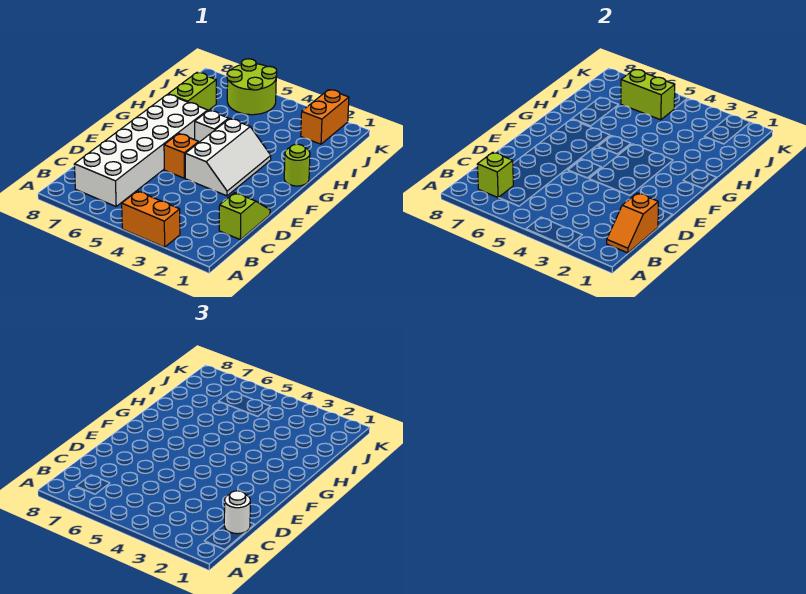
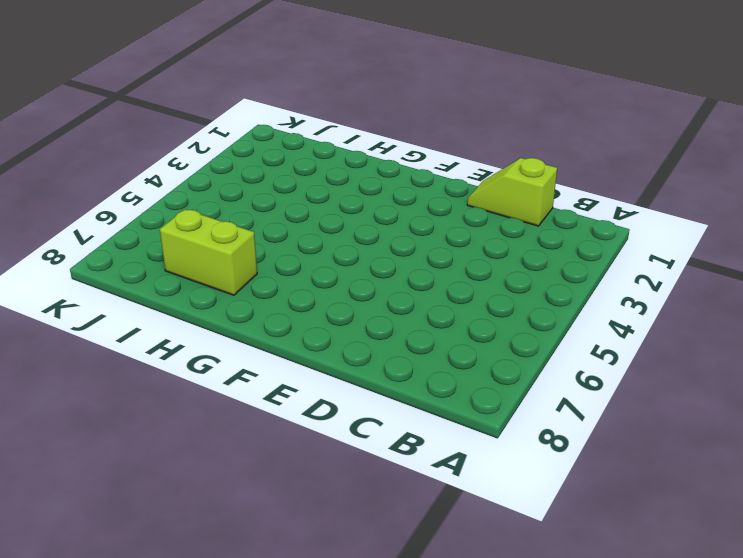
none -> orange brick A3:A4 level 1
none -> white brick B6:G7 level 1
none -> white slope E3:G4 level 1 top 4

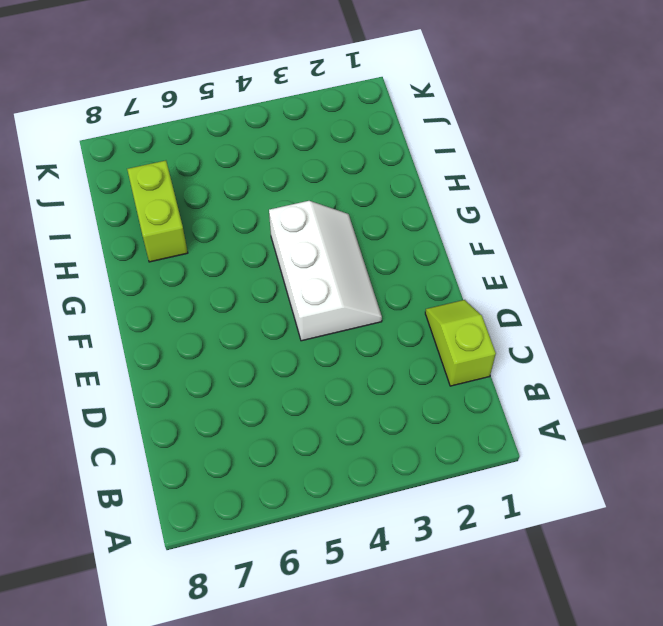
none -> orange brick A3:A4 level 1
none -> white brick B6:G7 level 1
none -> orange brick E5 level 1

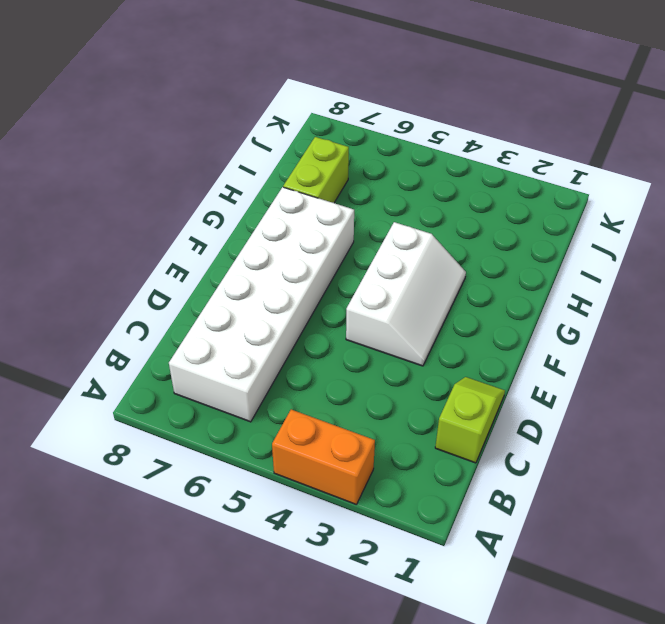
none -> orange brick E5 level 1
none -> lime round brick G1 level 1
none -> white brick G5 level 1

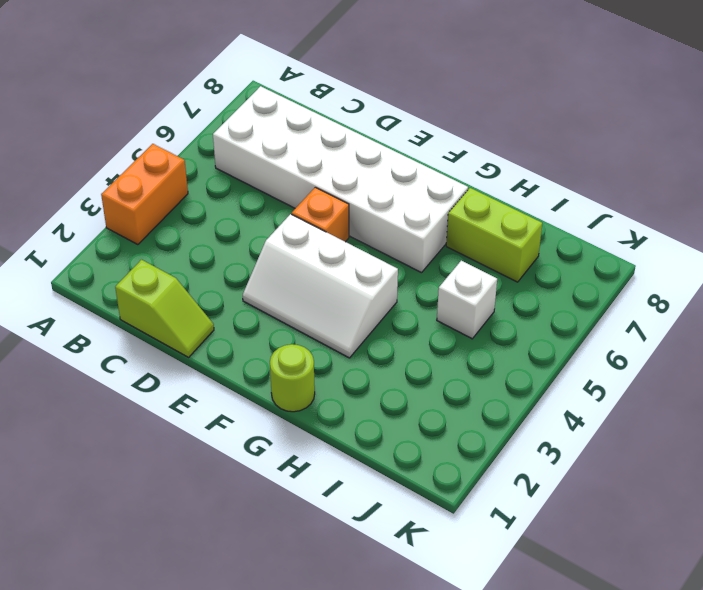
white brick I5 level 1 -> white brick G5 level 1
none -> orange brick J2:K2 level 1
none -> lime round brick J5:K6 level 1
none -> orange slope B1:C1 level 2 top C

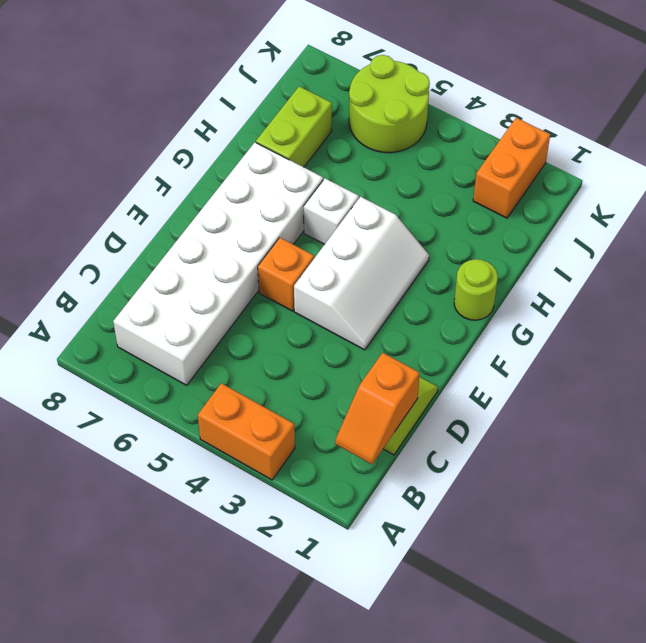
none -> lime brick B7 level 2
none -> lime brick J5:J6 level 2
none -> white round brick C1 level 3

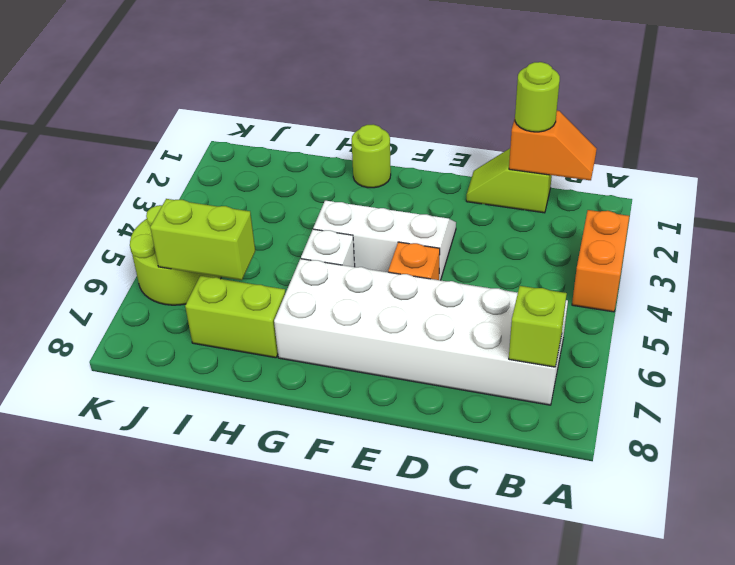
lime round brick C1 level 3 -> white round brick C1 level 3
lime brick I6:J6 level 2 -> lime brick J5:J6 level 2
none -> orange brick J2:K2 level 1

